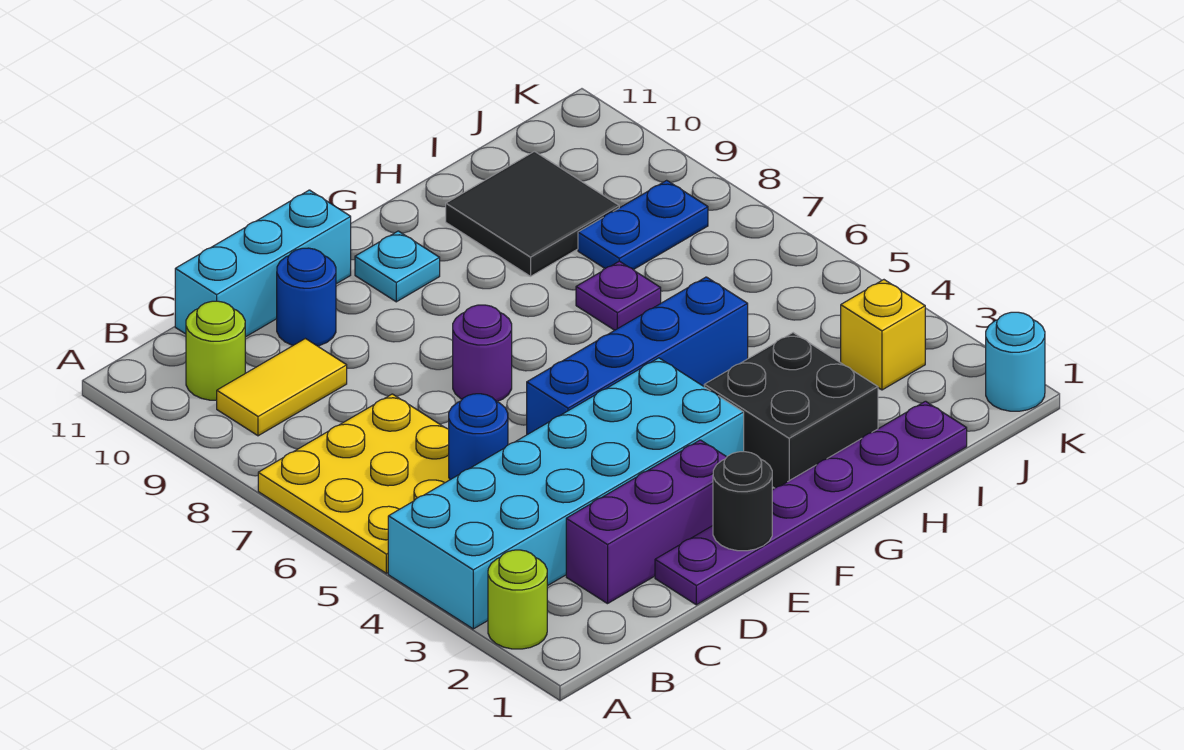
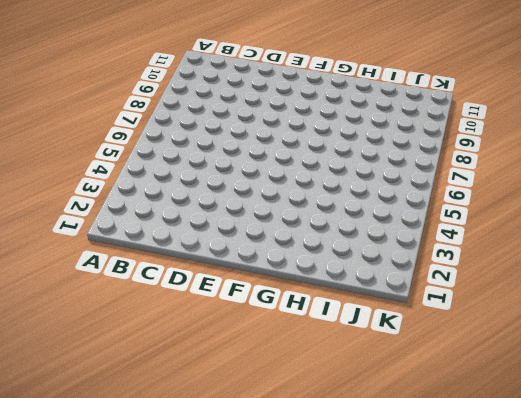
none -> lime round brick A2 level 1
none -> cyan brick A3:F4 level 1
none -> yellow plate A5:C7 level 1

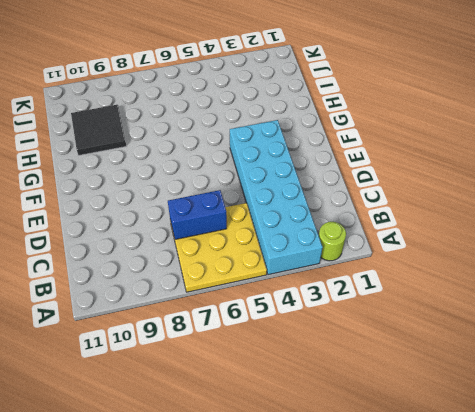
blue brick C6:C7 level 2 -> none
none -> yellow tile B9:C9 level 1
none -> lime round brick B10 level 1
none -> purple brick C2:E2 level 1

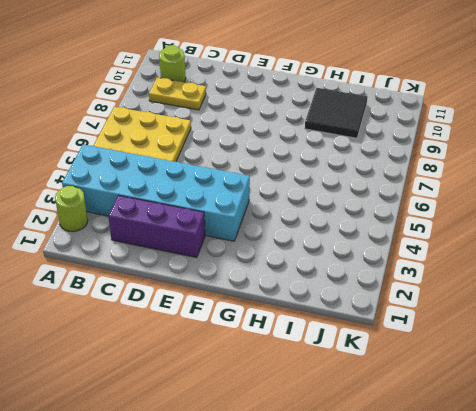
yellow plate B9:C9 level 1 -> yellow tile B9:C9 level 1
none -> cyan brick C11:E11 level 1
none -> purple plate D1:I1 level 1
none -> blue round brick D10 level 1

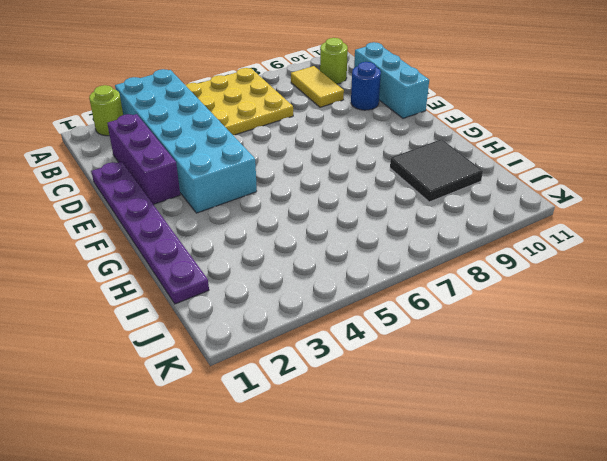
none -> blue brick E5:H5 level 1
none -> purple round brick E7 level 1
none -> cyan plate F10 level 1

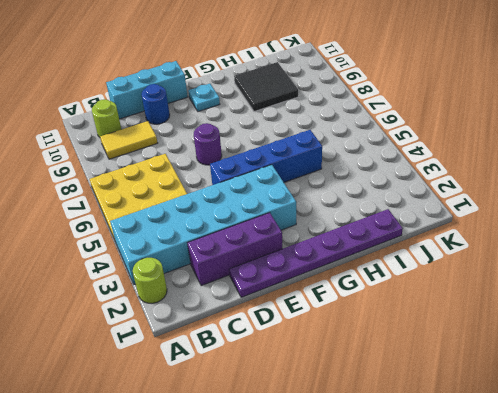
none -> black brick G2:H3 level 1
none -> purple plate H7 level 1
none -> blue plate I8:J8 level 1

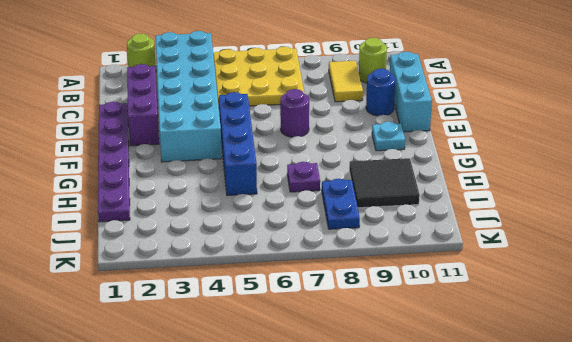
none -> black brick G2:H3 level 1
none -> yellow brick J3 level 1
none -> cyan round brick K1 level 1

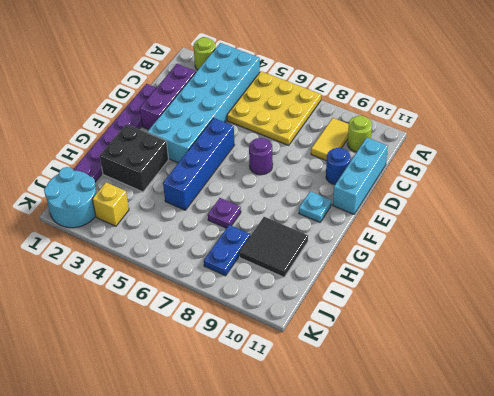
cyan round brick J1:K2 level 1 -> cyan round brick K1 level 1
none -> blue round brick C5 level 2
none -> black round brick E1 level 2

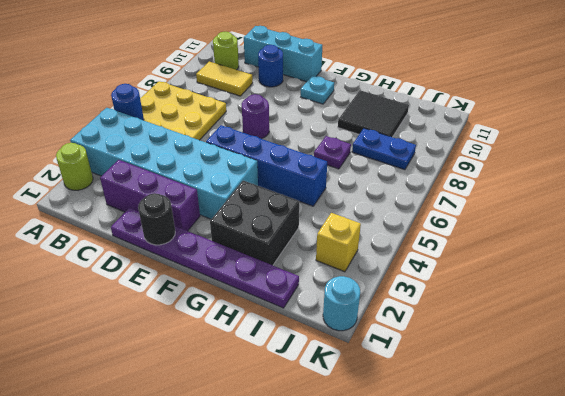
blue round brick A5 level 2 -> blue round brick C5 level 2

